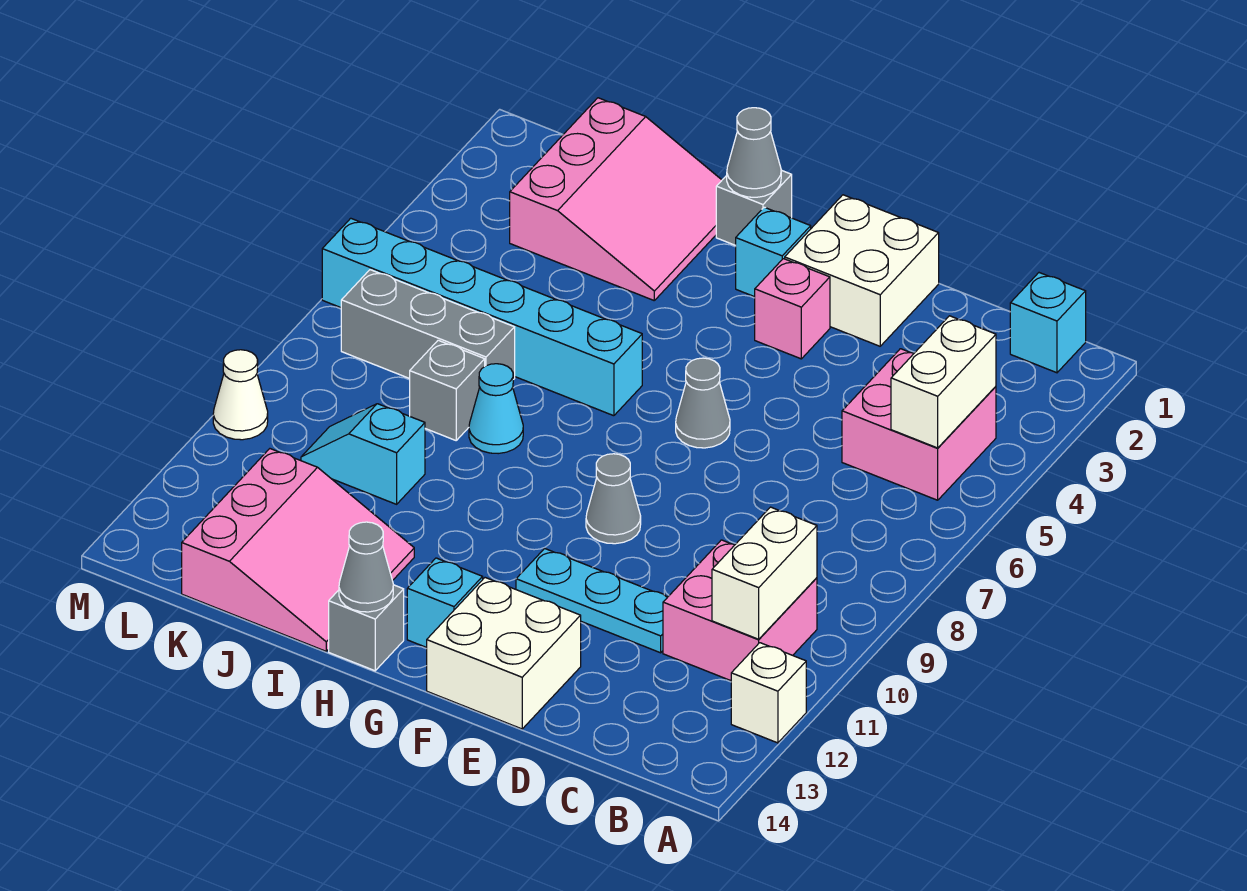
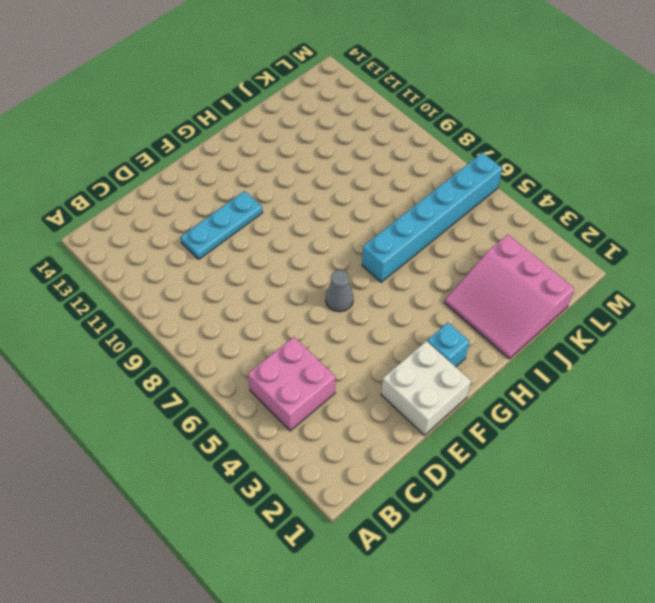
none -> white brick A12 level 1
none -> cyan brick B1 level 1
none -> pink brick B10:C11 level 1

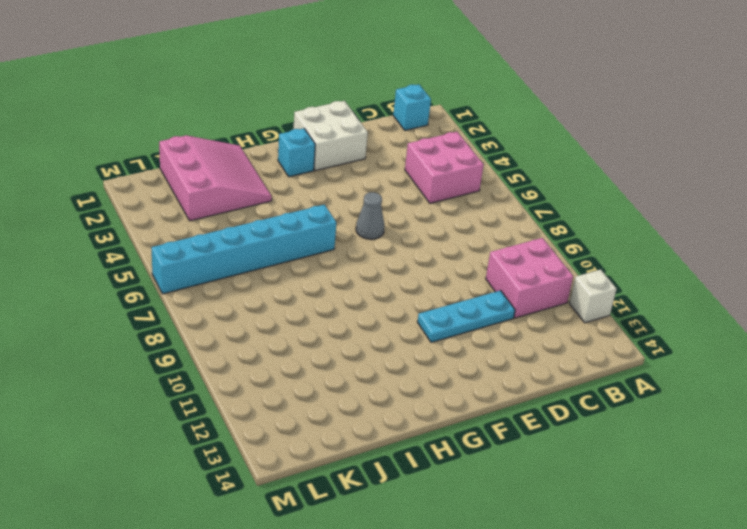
none -> white brick E13:F14 level 1
none -> pink brick F3 level 1
none -> grey cone F9 level 1

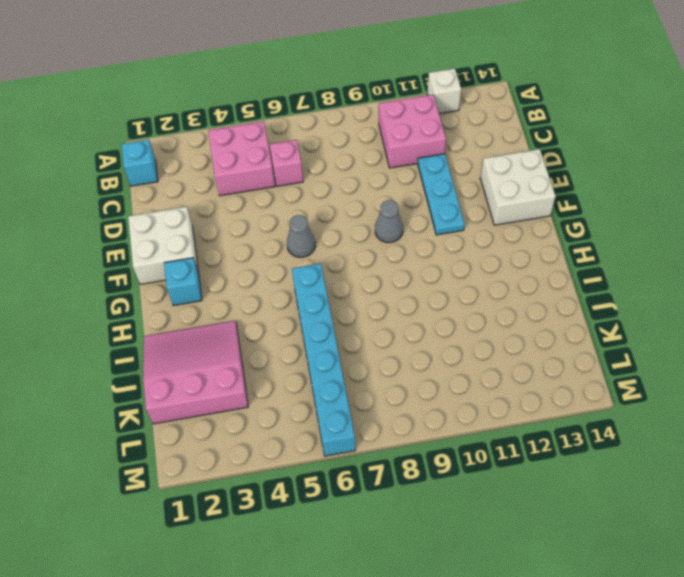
pink brick C6 level 1 -> pink brick F3 level 1
none -> cyan brick G13 level 1
none -> grey brick H1 level 1
none -> grey brick H14 level 1

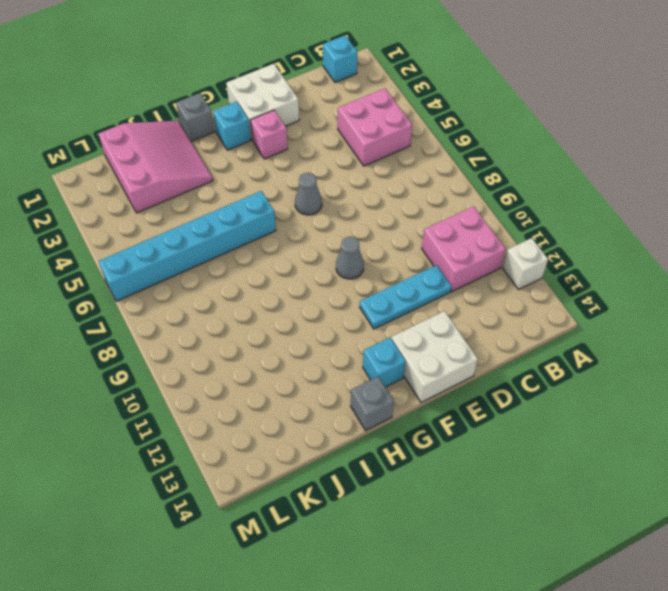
none -> cyan cone I8 level 1
none -> pink slope I12:K14 level 1 top K
none -> grey brick J7:L7 level 1

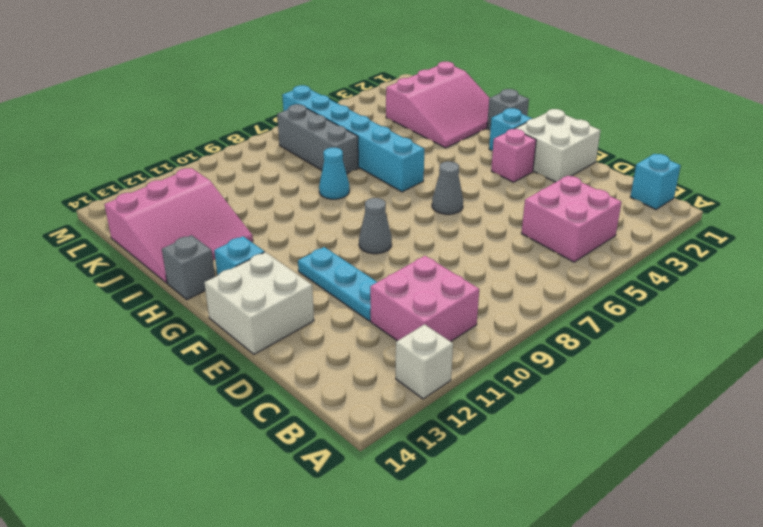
none -> grey brick J8 level 1
none -> cyan slope J10:K10 level 1 top J
none -> white cone M10 level 1

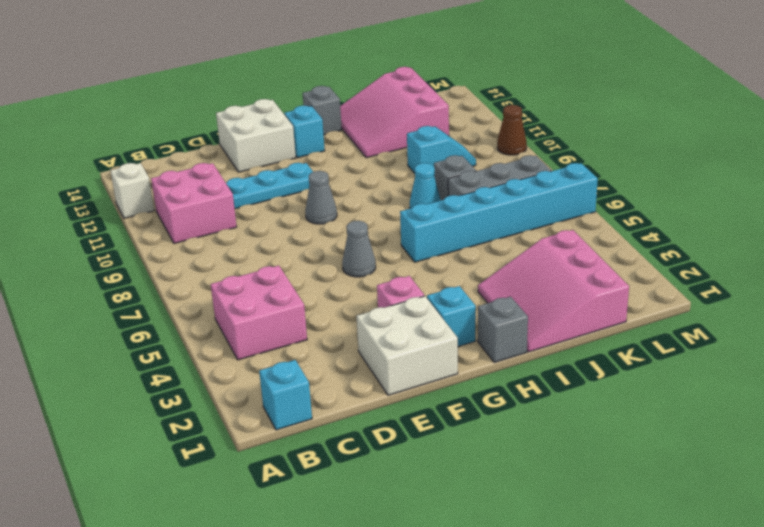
brown cone M10 level 1 -> white cone M10 level 1
none -> white brick B4:B5 level 2
none -> white brick B10:B11 level 2
none -> grey cone H1 level 2

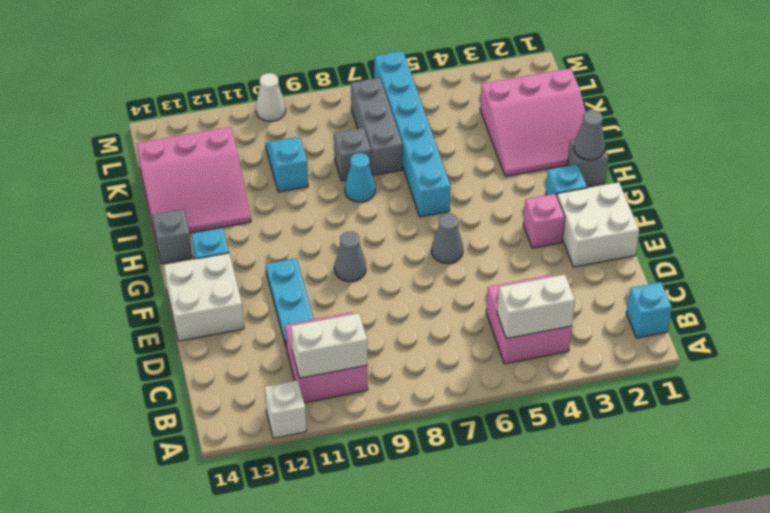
none -> grey cone H14 level 2

